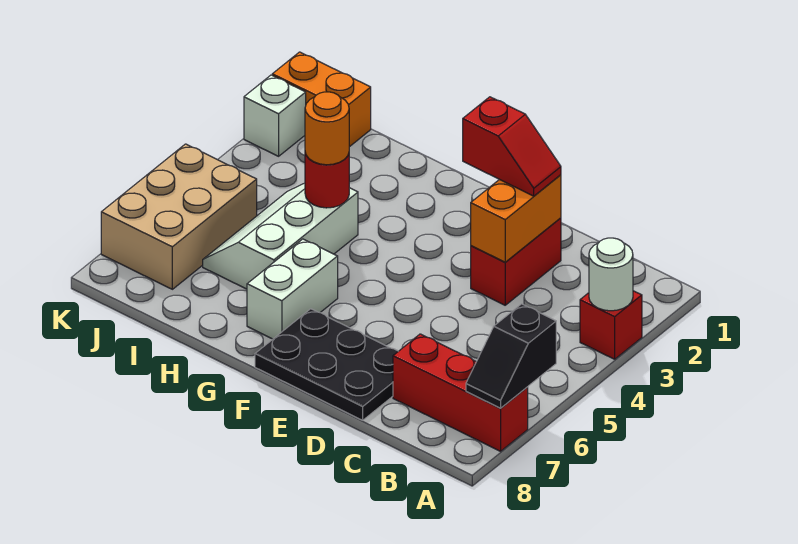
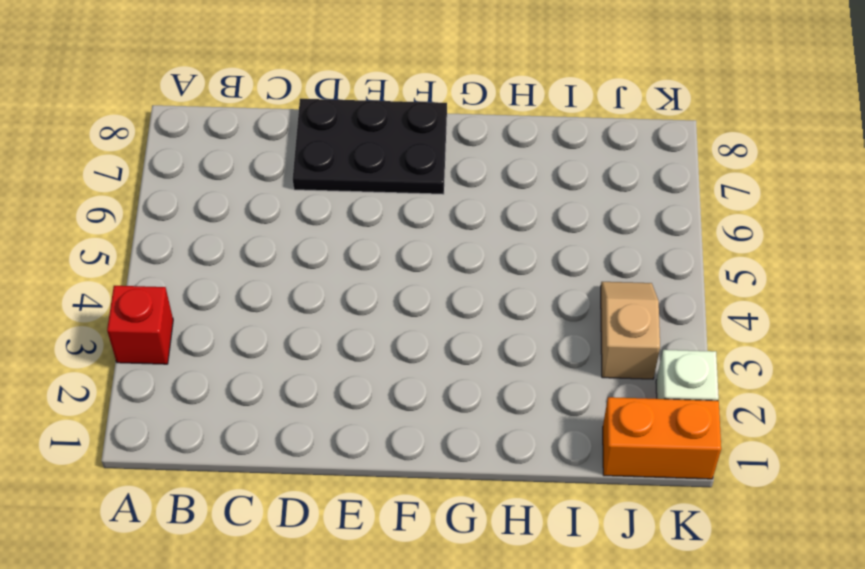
tan slope J3:J4 level 1 top 3 -> none
none -> red brick A7:C7 level 1
none -> red brick D2:D3 level 1
none -> white brick G6:G7 level 1

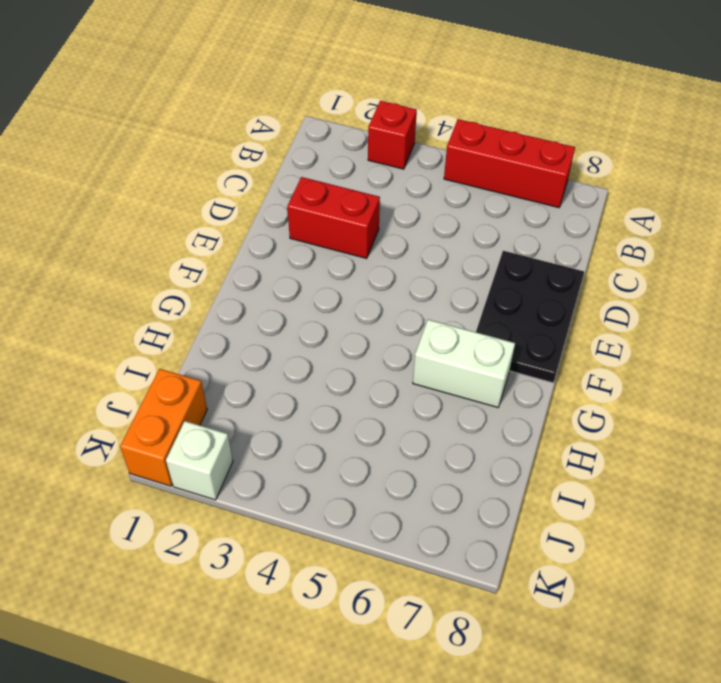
red brick A5:A7 level 1 -> red brick A7:C7 level 1
none -> white slope H4:I6 level 1 top H
none -> tan brick J5:K7 level 1
none -> white round brick A3 level 2

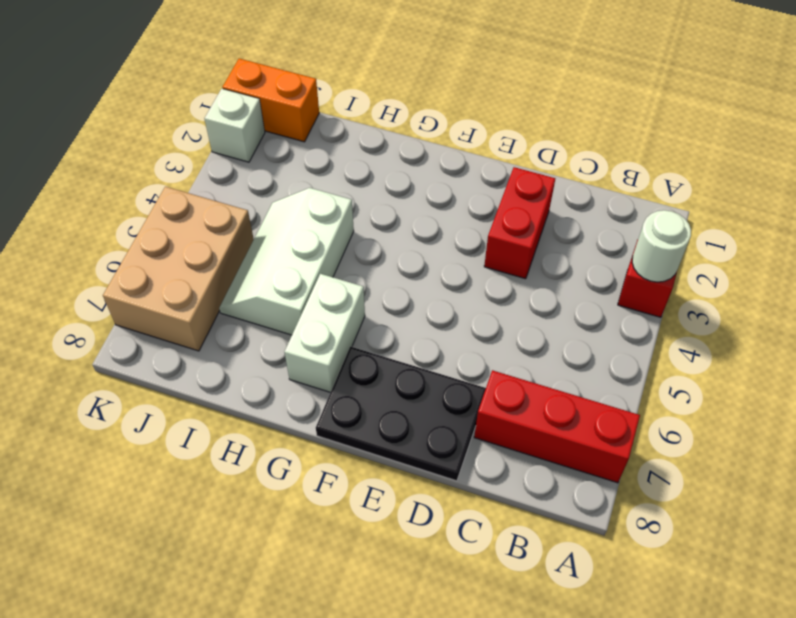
none -> black slope A6:A7 level 2 top 6
none -> orange brick D2:D3 level 2
none -> red round brick H4 level 2

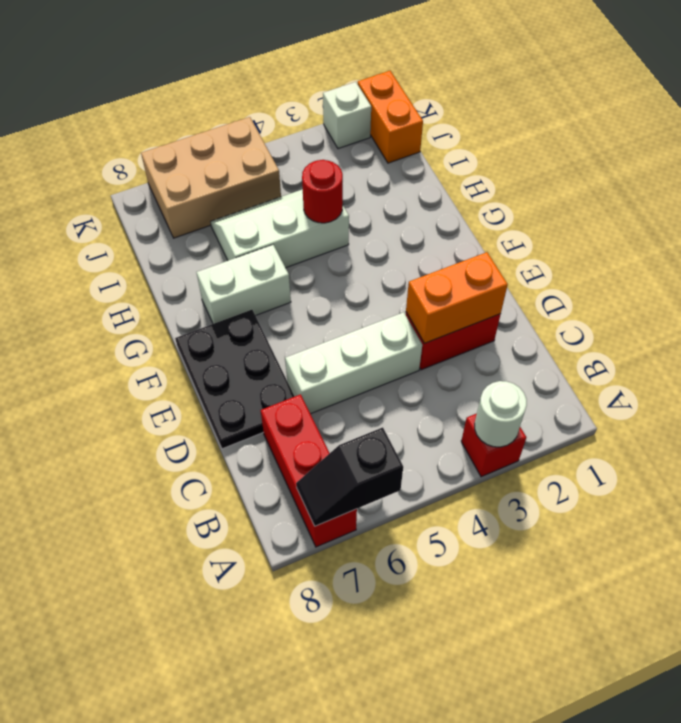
white brick D4:D6 level 1 -> none
none -> red slope D2:E2 level 3 top E
none -> orange round brick H4 level 3

